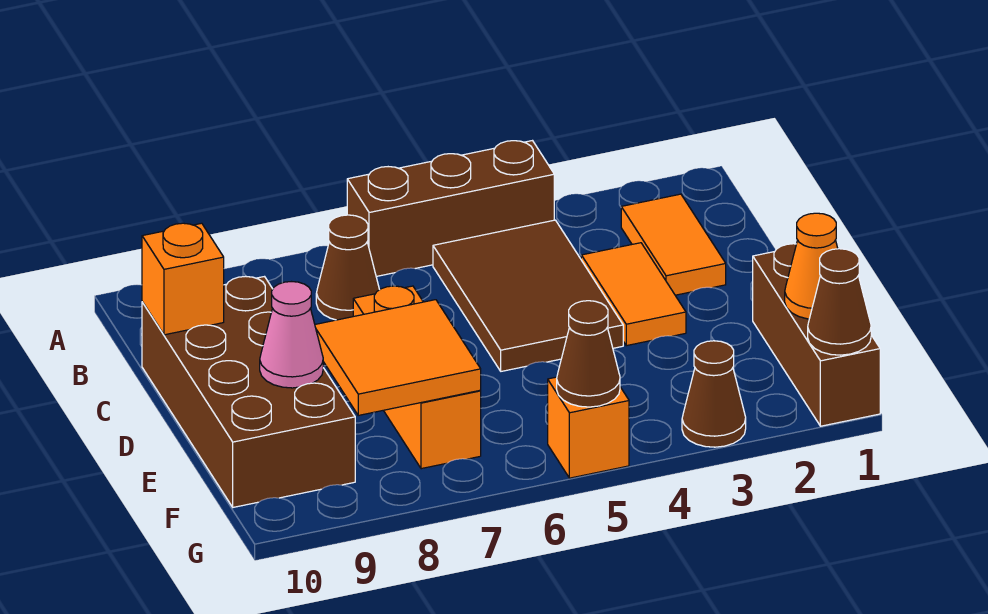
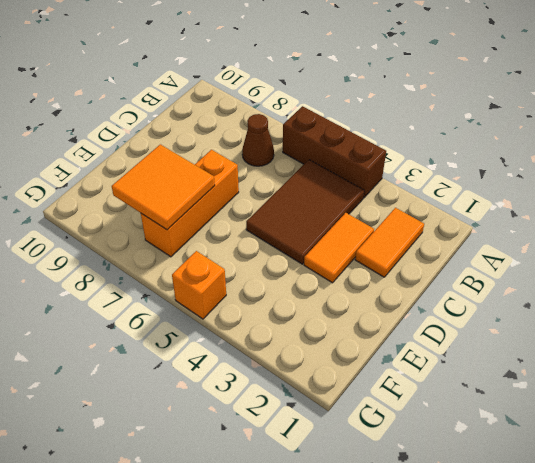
none -> brown brick C9:F10 level 1
none -> brown brick E1:G1 level 1
none -> brown cone G3 level 1

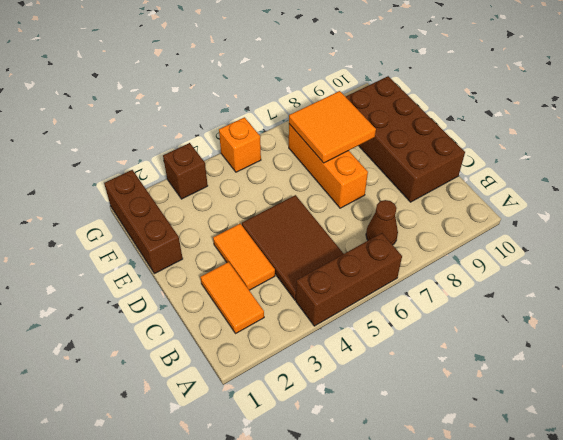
brown brick G3 level 1 -> brown cone G3 level 1
none -> orange brick C10 level 2
none -> pink cone E9 level 2
none -> orange cone F1 level 2

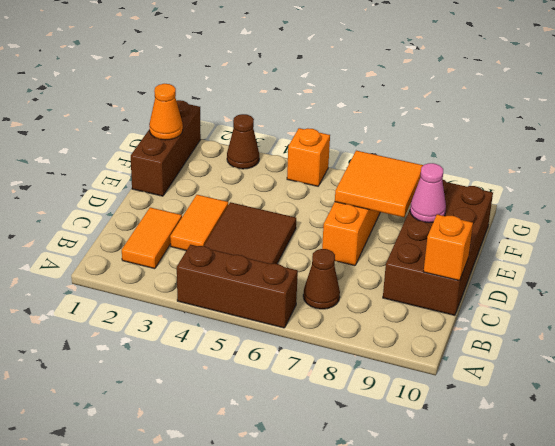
none -> brown cone G1 level 2
none -> brown cone G5 level 2

